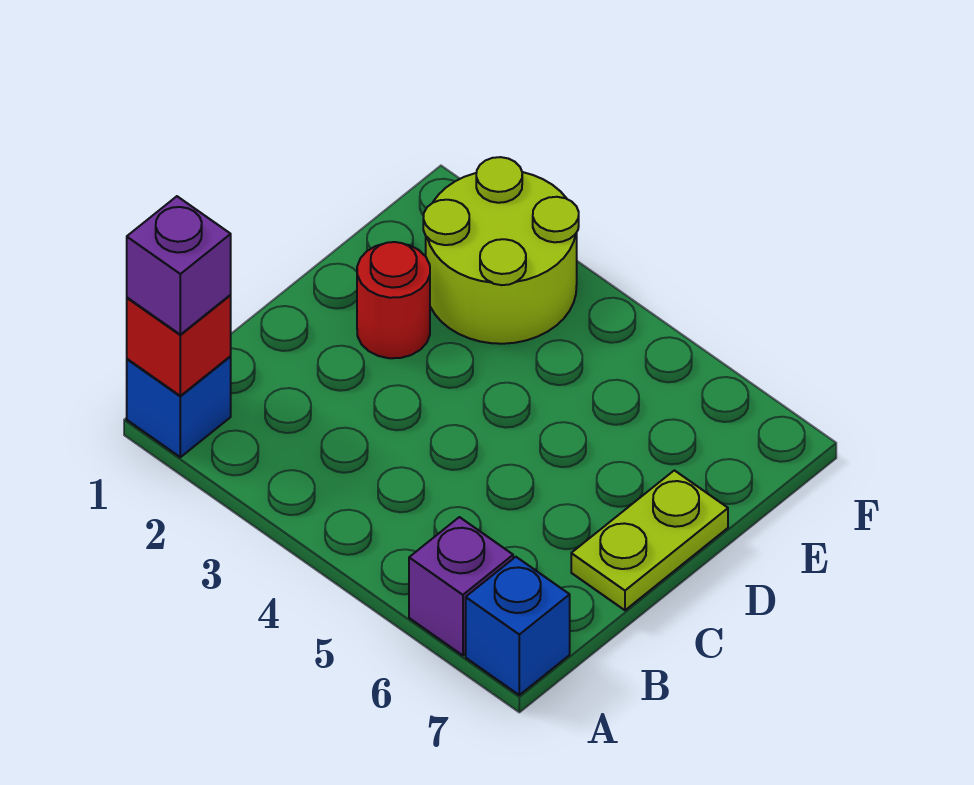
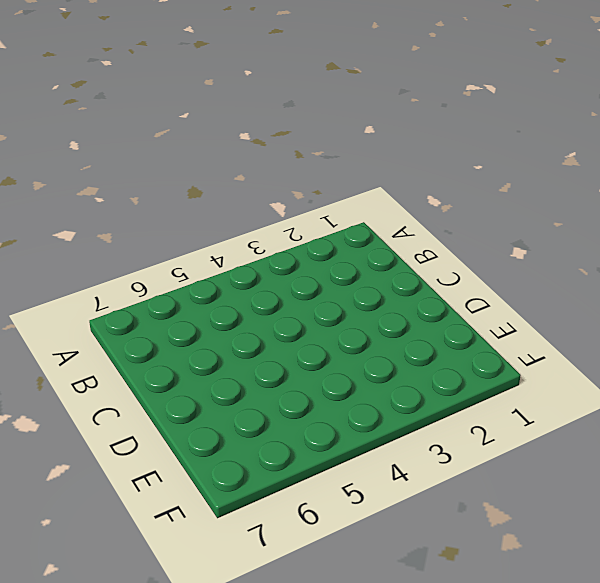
none -> blue brick A1 level 1
none -> purple brick A6 level 1

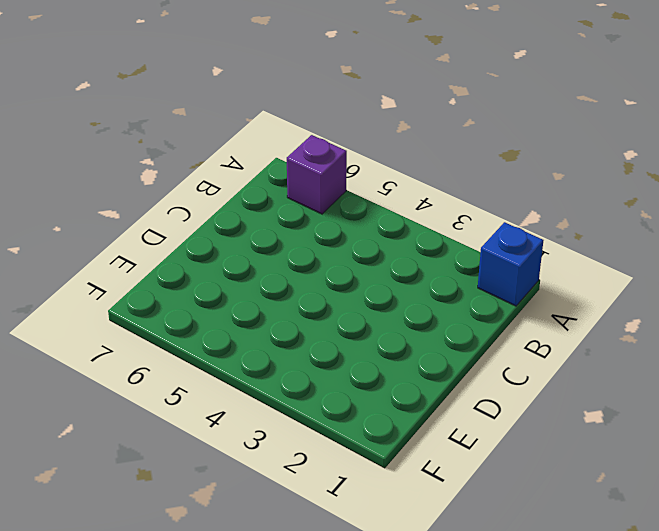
none -> blue brick A7 level 1
none -> lime plate C7:D7 level 1

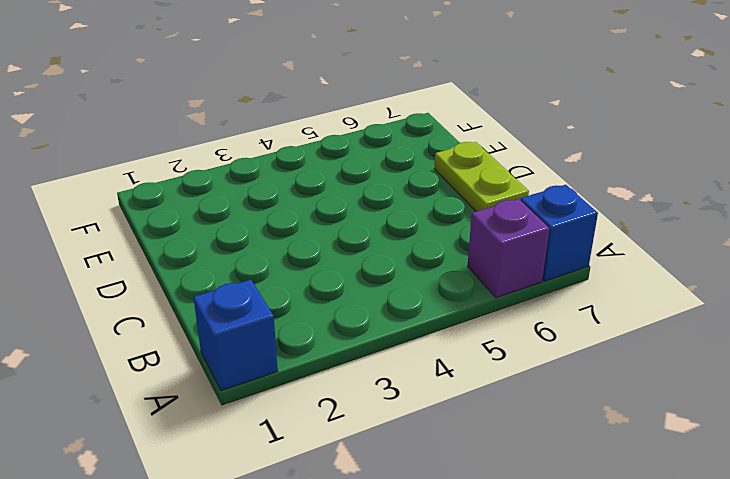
none -> red round brick D2 level 1
none -> lime round brick E2:F3 level 1

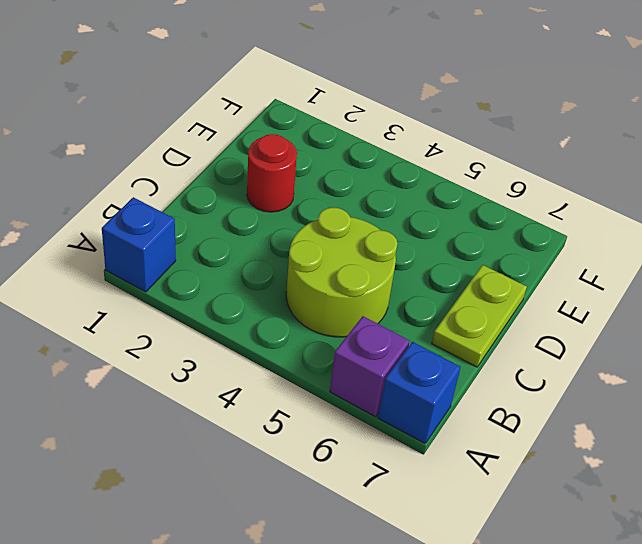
lime round brick B4:C5 level 1 -> lime round brick E2:F3 level 1
none -> red brick A1 level 2
none -> purple brick A1 level 3

